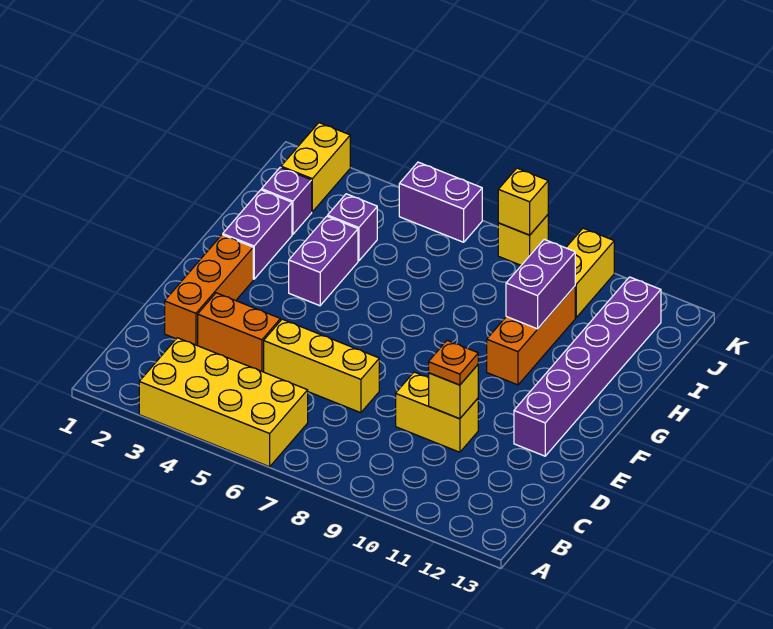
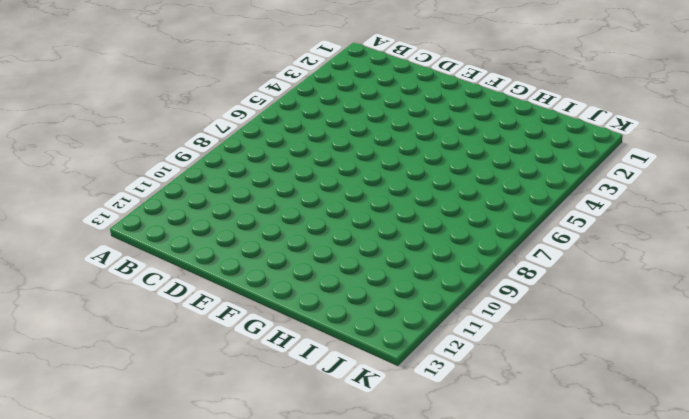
none -> yellow brick A3:B6 level 1
none -> orange brick D2:F2 level 1
none -> orange brick D3:D4 level 1

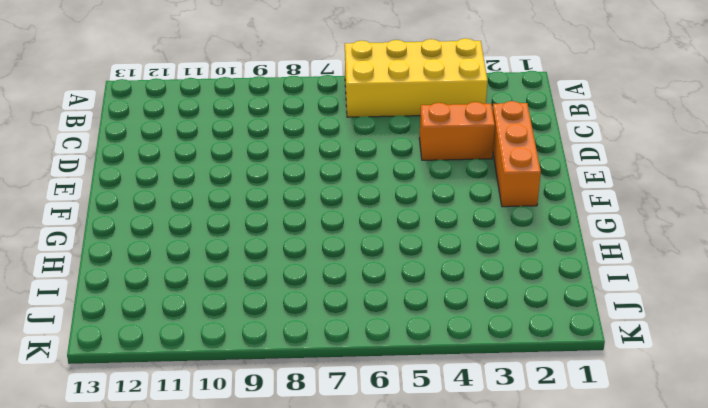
none -> yellow brick D5:D7 level 1
none -> yellow brick D9:D10 level 1
none -> purple brick E12:J12 level 1

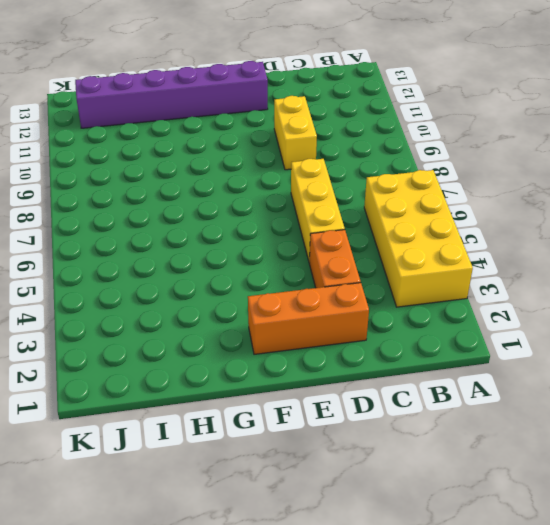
none -> purple brick G2:H2 level 1
none -> purple brick G4:H4 level 1
none -> orange brick G10:I10 level 1

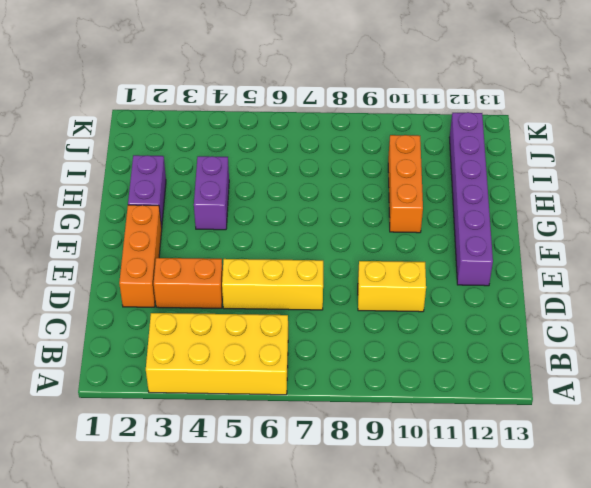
none -> purple brick I2 level 1
none -> purple brick I4 level 1
none -> yellow brick J2:K2 level 1

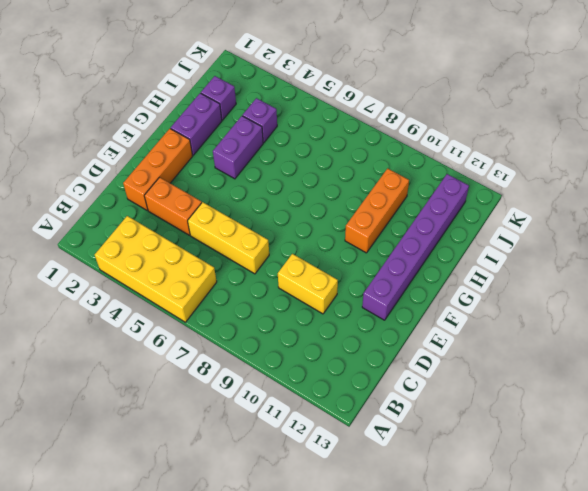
none -> yellow brick J2:K2 level 1
none -> yellow brick J10:K10 level 1
none -> purple brick K5:K6 level 1

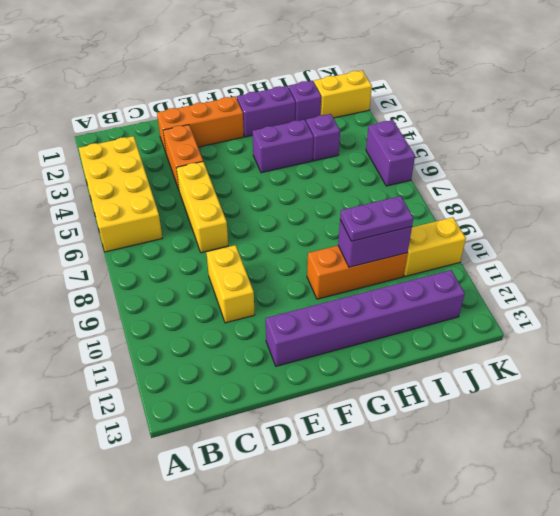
purple plate H10:I10 level 3 -> none
none -> yellow brick K8 level 1
none -> yellow brick D10 level 2
none -> yellow brick K8 level 2

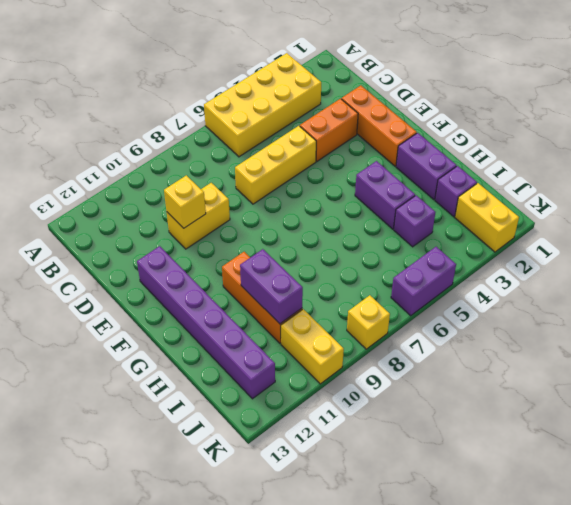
none -> yellow brick K8 level 2
none -> orange plate D10 level 3

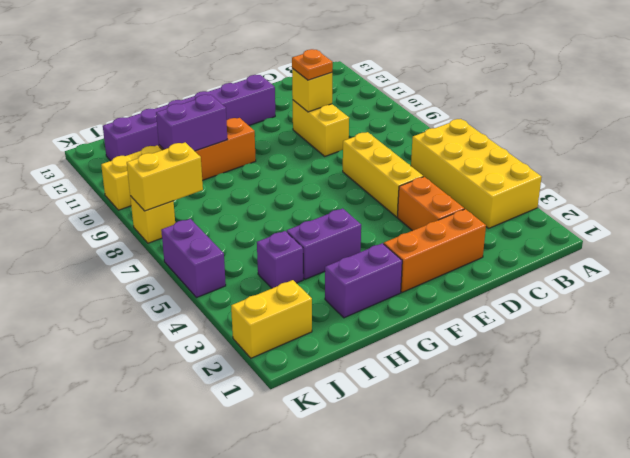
yellow brick J8:K8 level 2 -> yellow brick K8 level 2
none -> purple brick I2 level 1

